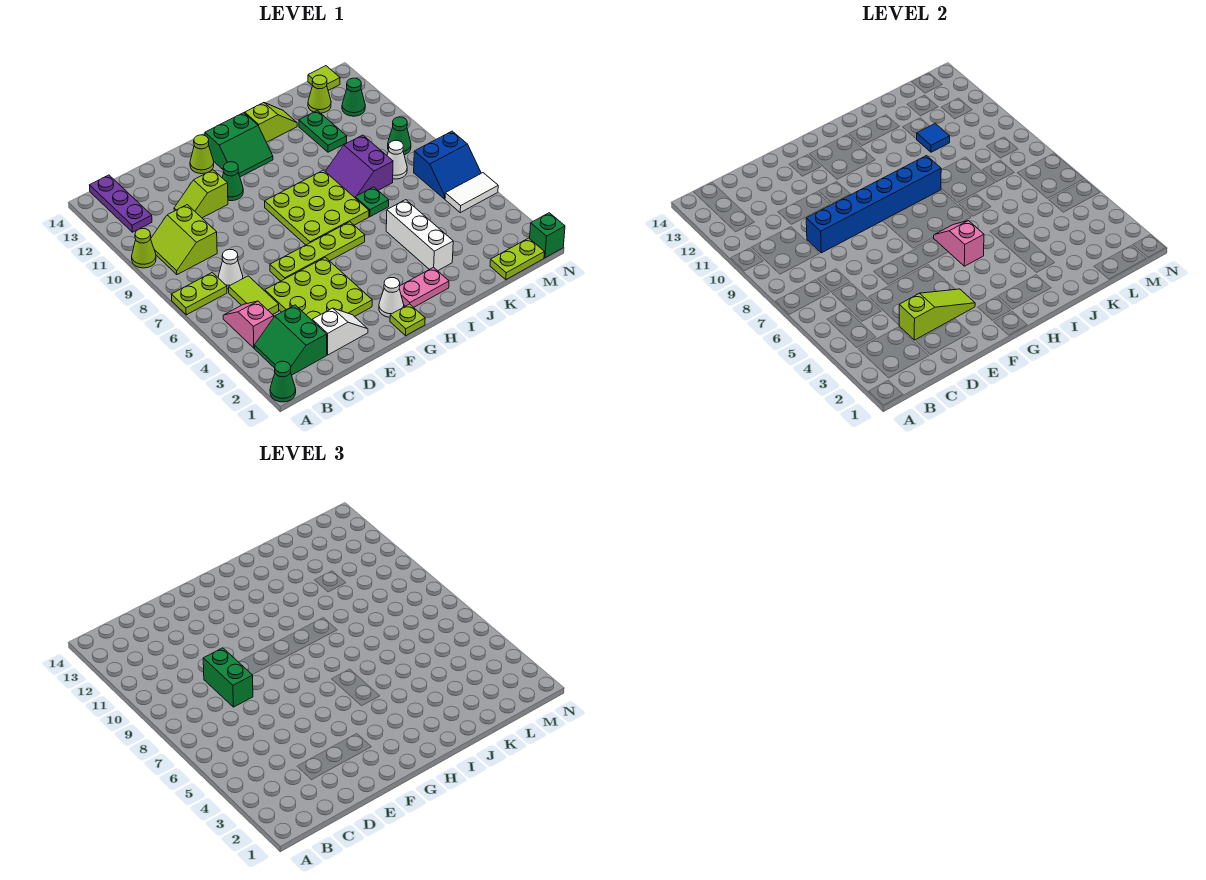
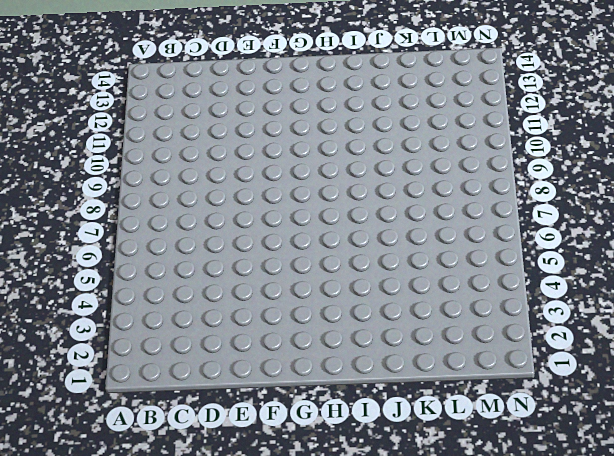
none -> green cone A1 level 1
none -> lime plate A7:B7 level 1
none -> lime cone A10 level 1
none -> green slope B2:C3 level 1 top C

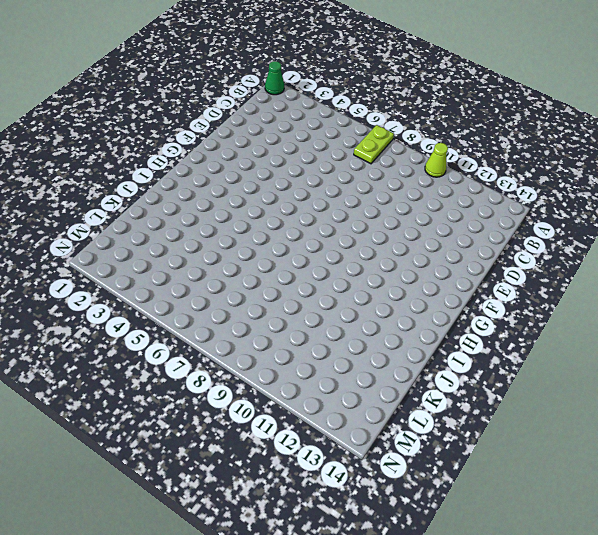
none -> green slope B2:C3 level 1 top C
none -> pink slope B4:B5 level 1 top 4
none -> lime slope B9:C10 level 1 top C
none -> purple plate B12:B14 level 1

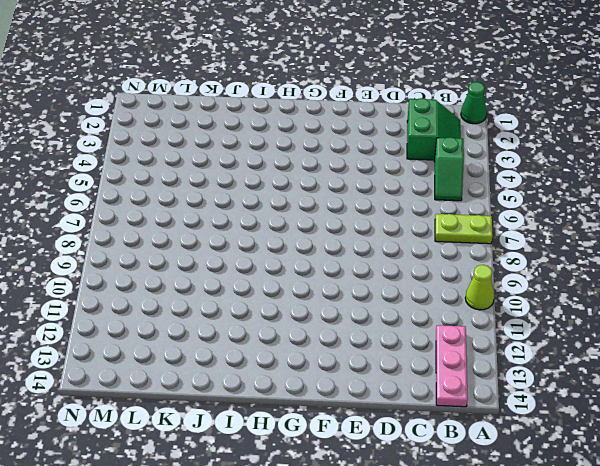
green slope B4:B5 level 1 top 4 -> pink slope B4:B5 level 1 top 4
pink plate B12:B14 level 1 -> purple plate B12:B14 level 1
none -> lime slope B9:C10 level 1 top C
none -> lime tile C5:C6 level 1
none -> white cone C7 level 1
none -> white slope D2:E2 level 1 top D

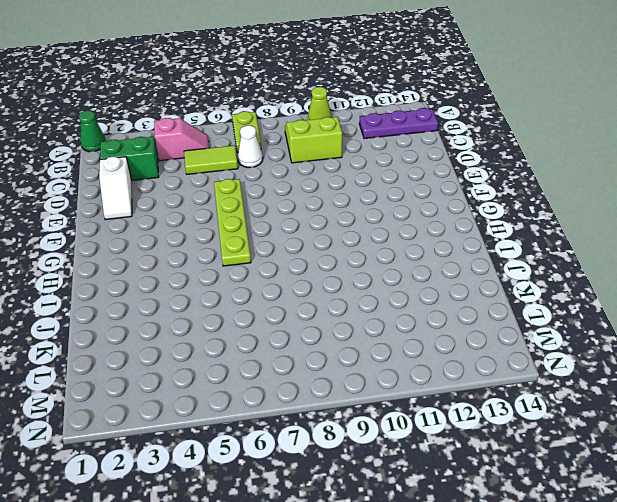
none -> lime plate D3:F5 level 1
none -> lime slope D11:E11 level 1 top E
none -> green cone F11 level 1
none -> lime cone F13 level 1

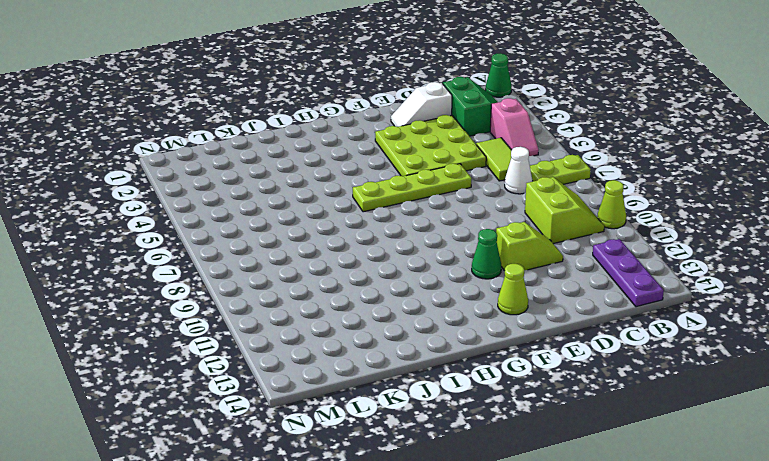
none -> lime plate G1 level 1
none -> white cone G2 level 1
none -> lime plate G7:I9 level 1
none -> green slope G12:H13 level 1 top 13

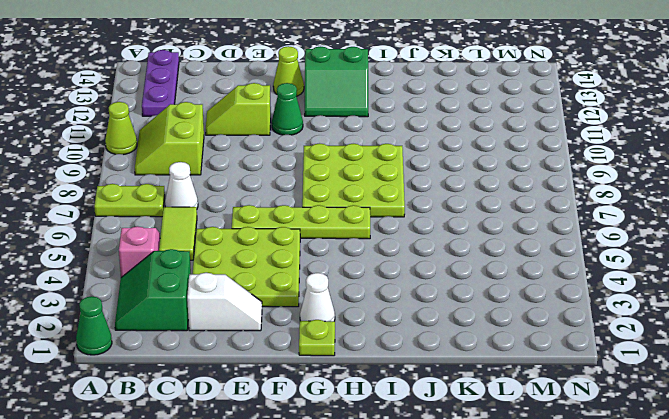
none -> pink plate H2:I2 level 1
none -> lime slope I13:J13 level 1 top I
none -> white brick J3:J5 level 1
none -> green plate J7 level 1

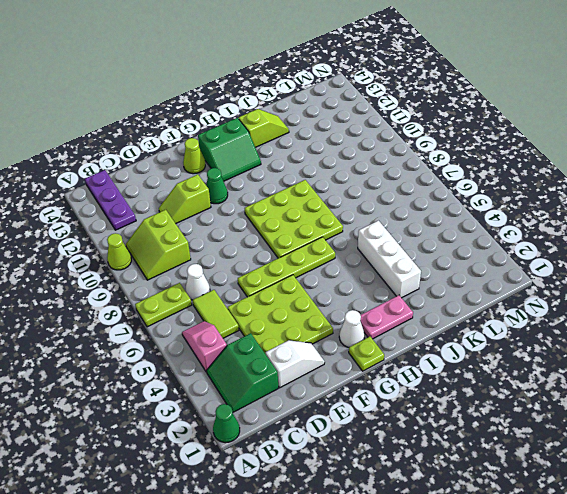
none -> green plate J7 level 1
none -> purple slope J8:K9 level 1 top K
none -> green plate K11:K12 level 1
none -> lime plate L1:M1 level 1

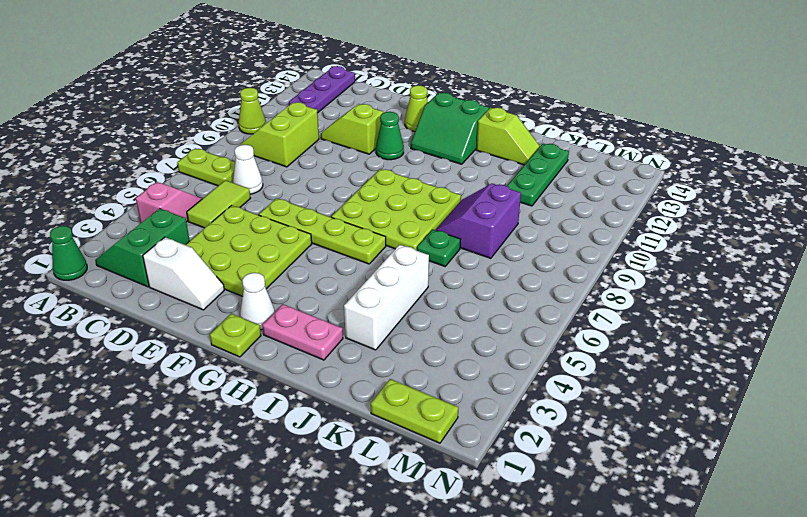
green plate K11:K13 level 1 -> green plate K11:K12 level 1
none -> white cone L8 level 1
none -> lime cone L13 level 1
none -> white tile M5:N5 level 1
none -> blue slope M6:N7 level 1 top 7

